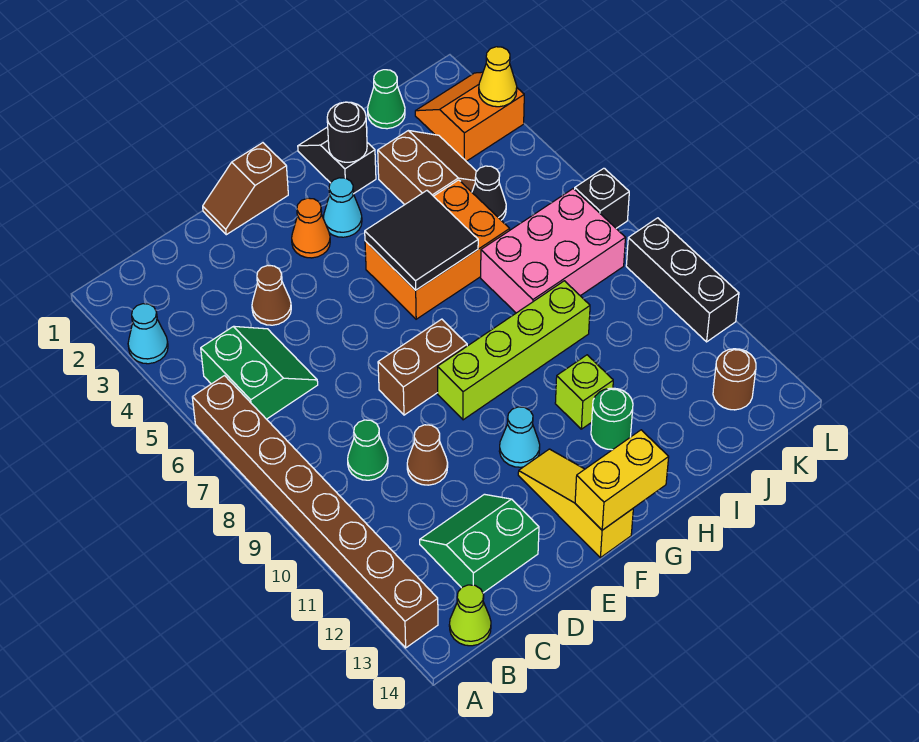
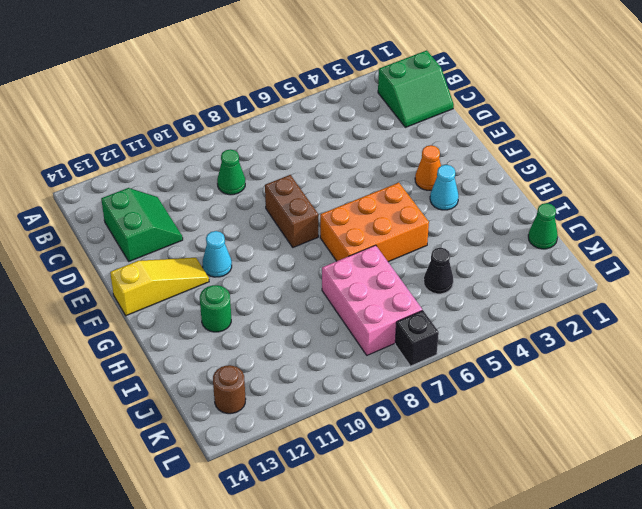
green slope B1:C2 level 1 top B -> green slope B5:C6 level 1 top B
orange brick G5:H7 level 1 -> orange brick G5:I6 level 1
none -> cyan cone A3 level 1
none -> brown brick A6:A13 level 1
none -> lime cone B14 level 1
none -> brown cone D4 level 1

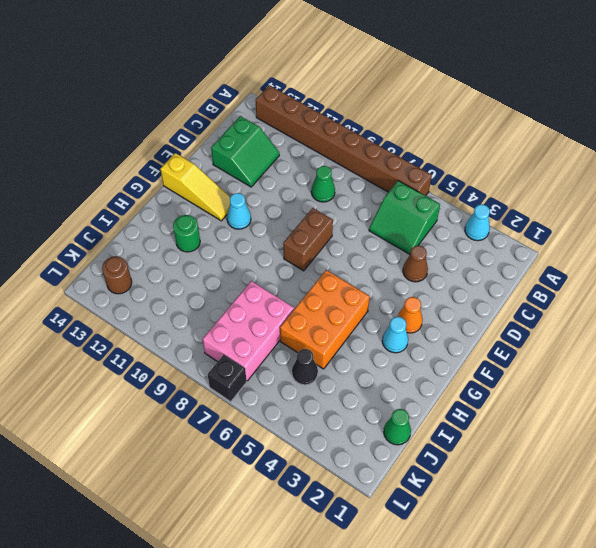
none -> lime cone B14 level 1
none -> brown cone D10 level 1
none -> brown slope E1:F1 level 1 top F
none -> lime brick F9:I9 level 1

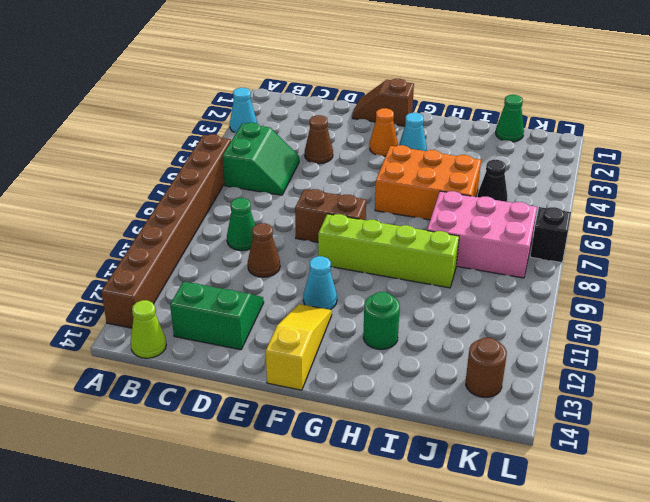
none -> black slope H1:H2 level 1 top 2
none -> lime brick H11 level 1
none -> brown slope I3:J4 level 1 top I
none -> orange slope K2:L3 level 1 top 3

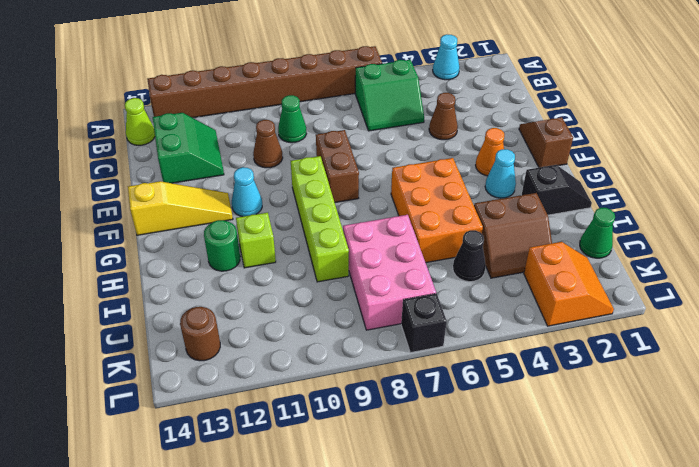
none -> black brick L9:L11 level 1
none -> yellow brick F14:G14 level 2
none -> black tile G5:H6 level 2
none -> black round brick H2 level 2

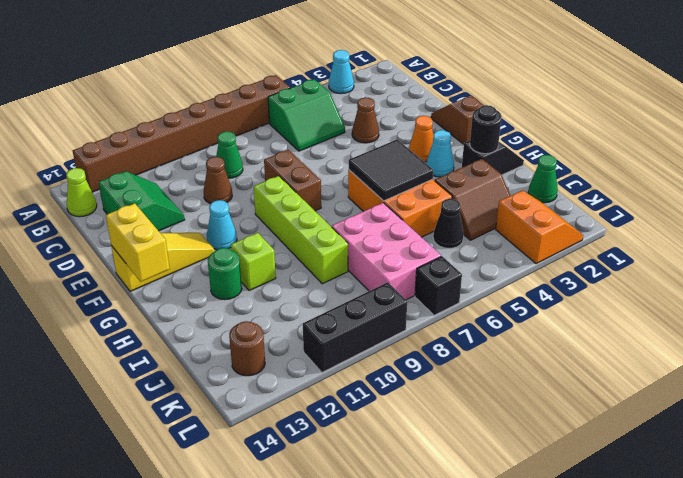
none -> yellow cone L3 level 2

